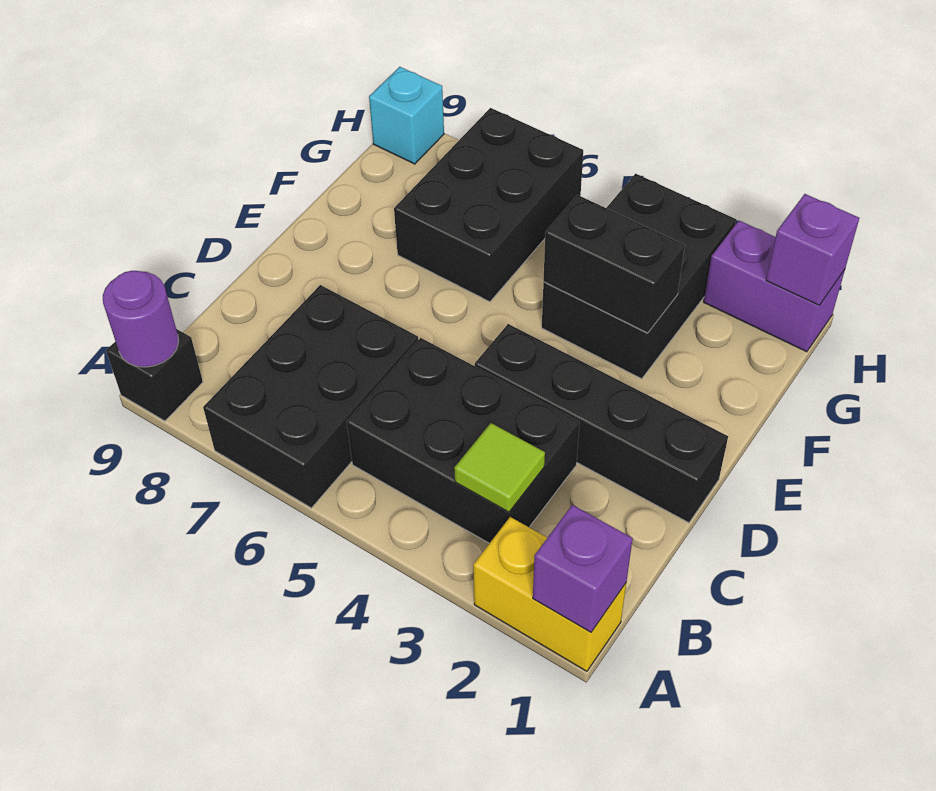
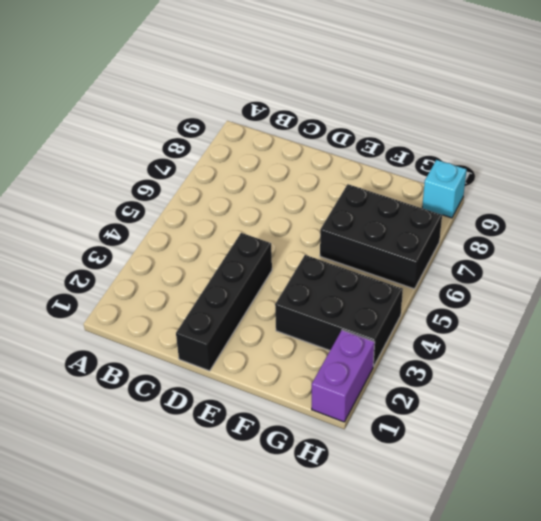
none -> yellow brick A1:A2 level 1
none -> black brick A6:C7 level 1
none -> black brick A9 level 1

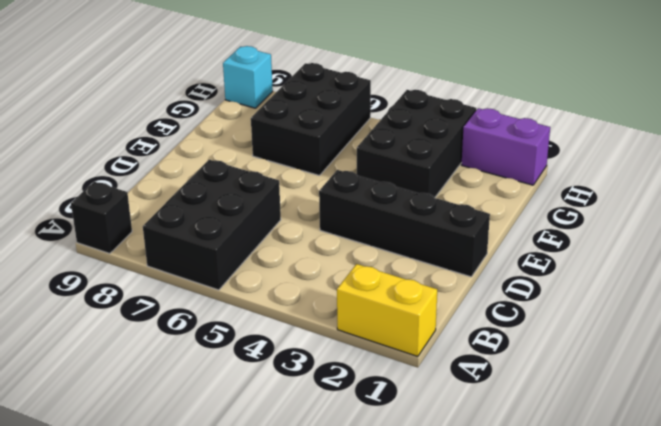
none -> black brick B3:C5 level 1
none -> purple brick A1 level 2
none -> purple round brick A9 level 2

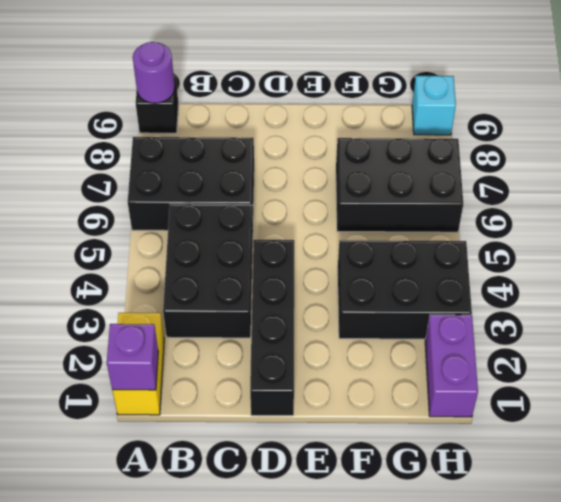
none -> lime tile B3 level 2
none -> black brick F3:F4 level 2
none -> purple brick H1 level 2

